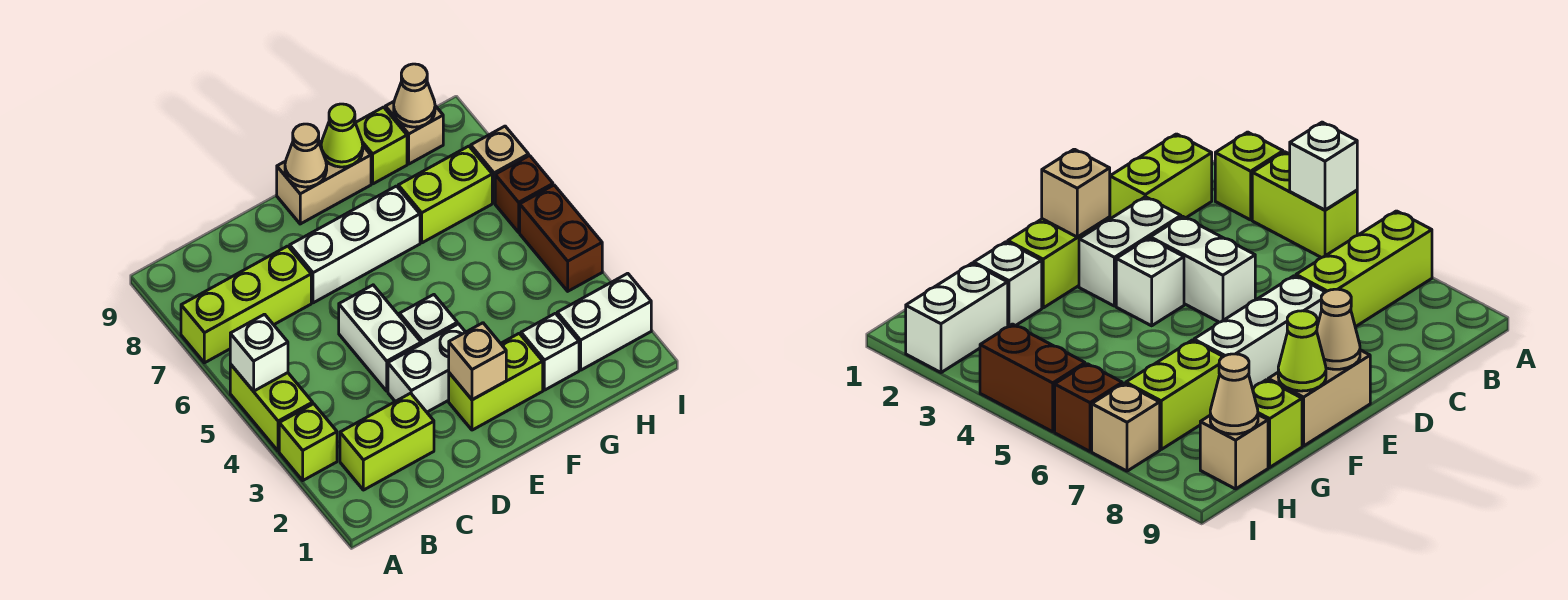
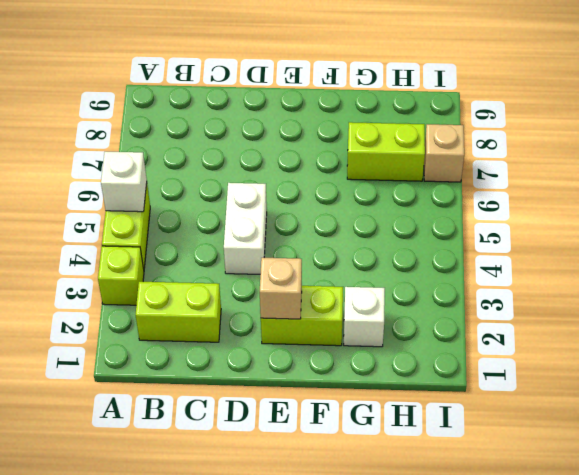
none -> lime brick A7:C7 level 1
none -> white brick D3:E3 level 1
none -> white brick D7:F7 level 1

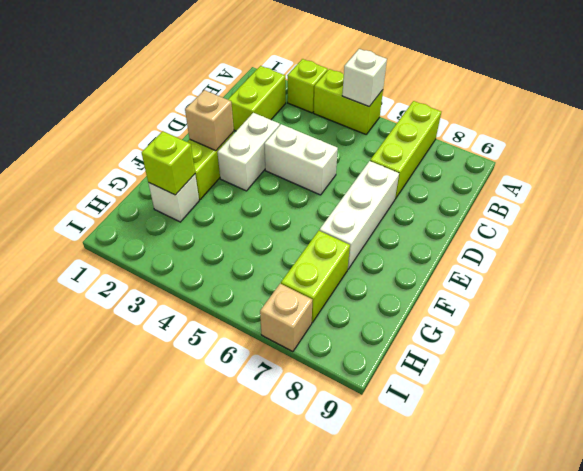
lime brick G2 level 2 -> lime brick G9 level 1
none -> white brick E4 level 1
none -> tan brick E9:F9 level 1
none -> white brick H2:I2 level 1

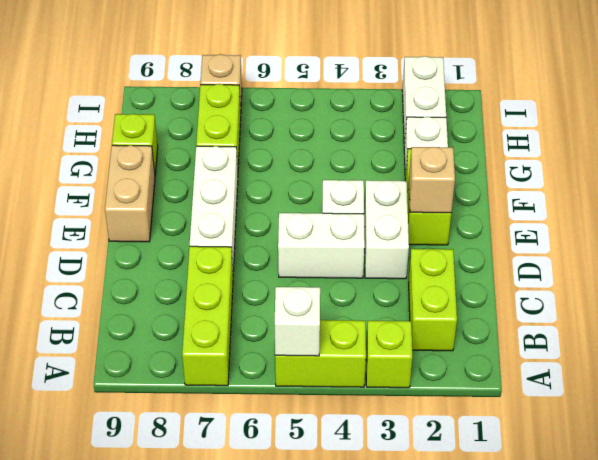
none -> tan brick H9 level 1
none -> brown brick I4:I5 level 1
none -> brown brick I6 level 1

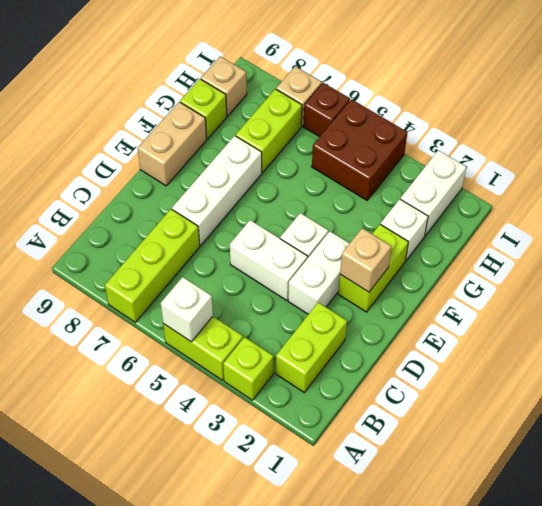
brown brick H4:I5 level 1 -> brown brick I4:I5 level 1
none -> tan cone E9 level 2
none -> lime cone F9 level 2
none -> tan cone H9 level 2

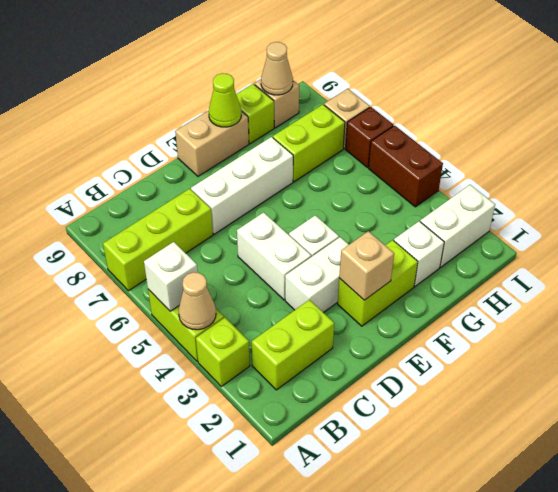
tan cone A4 level 2 -> tan cone E9 level 2

